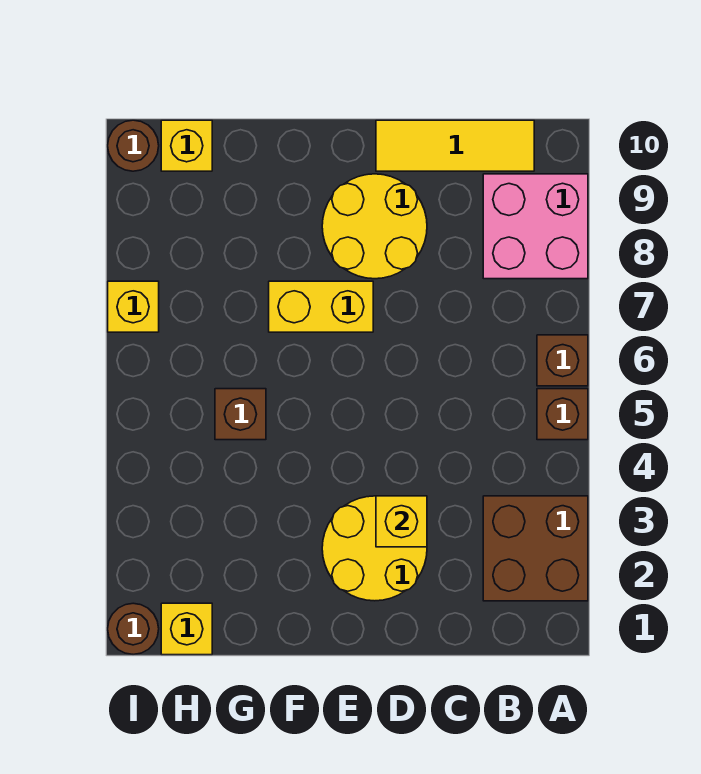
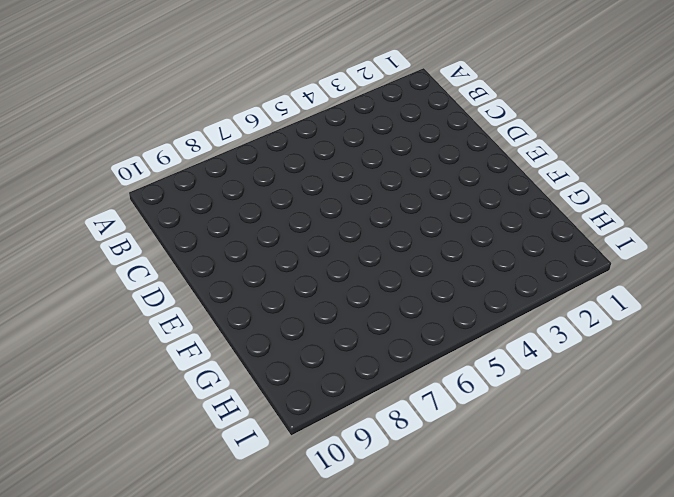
none -> brown brick A2:B3 level 1
none -> brown brick A5 level 1
none -> brown brick A6 level 1

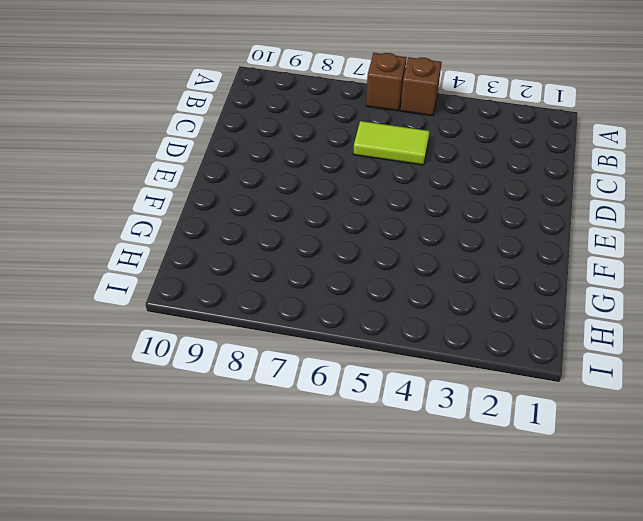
lime tile C5:C6 level 1 -> none
none -> brown brick A2:B3 level 1
none -> pink brick A8:B9 level 1
none -> yellow tile B10:D10 level 1

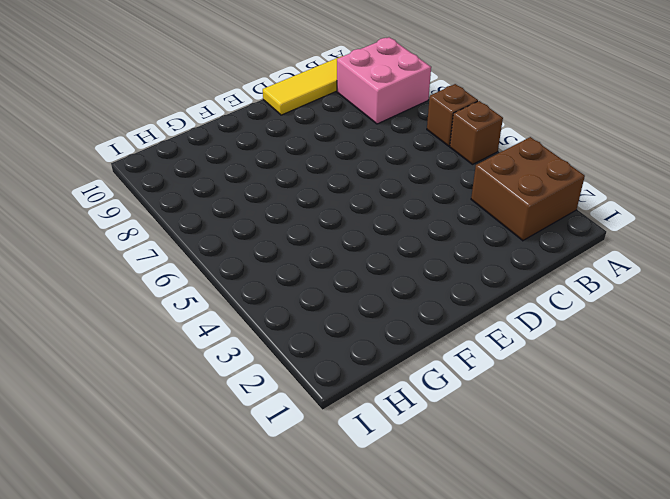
none -> yellow round brick D2:E3 level 1
none -> yellow round brick D8:E9 level 1
none -> yellow brick E7:F7 level 1

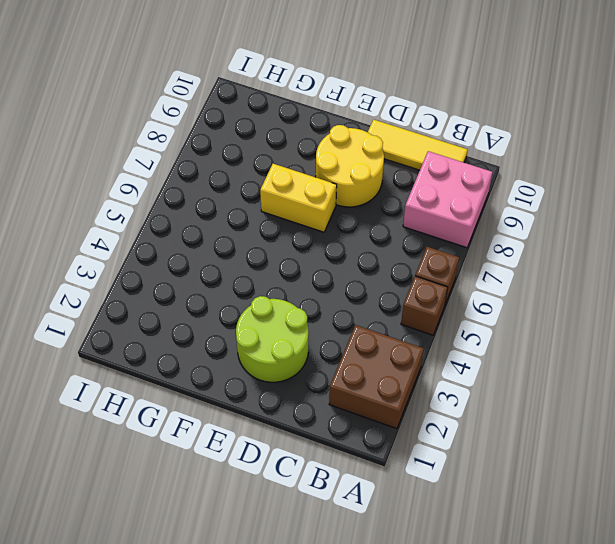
lime round brick D2:E3 level 1 -> yellow round brick D2:E3 level 1
none -> brown brick G5 level 1
none -> yellow brick H1 level 1
none -> yellow brick H10 level 1

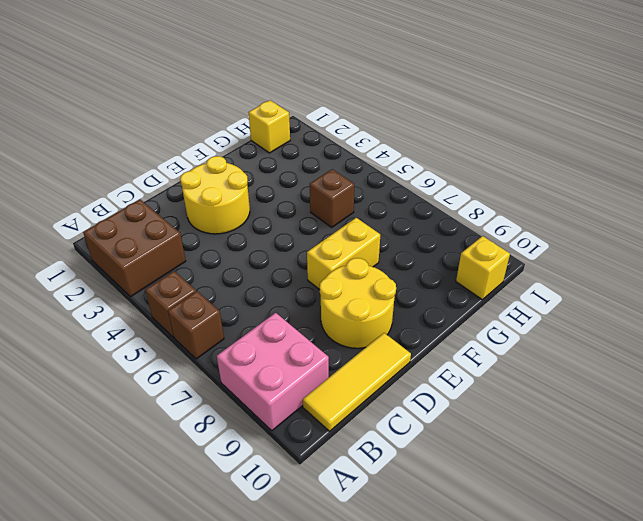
none -> brown round brick I1 level 1
none -> yellow brick I7 level 1
none -> brown round brick I10 level 1

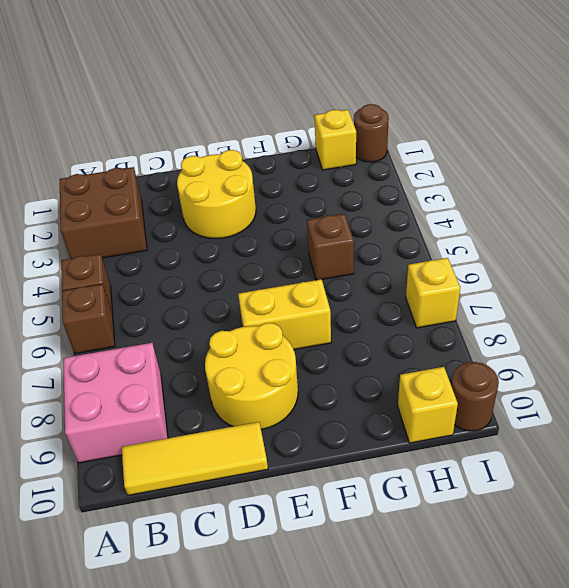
none -> yellow brick D3 level 2

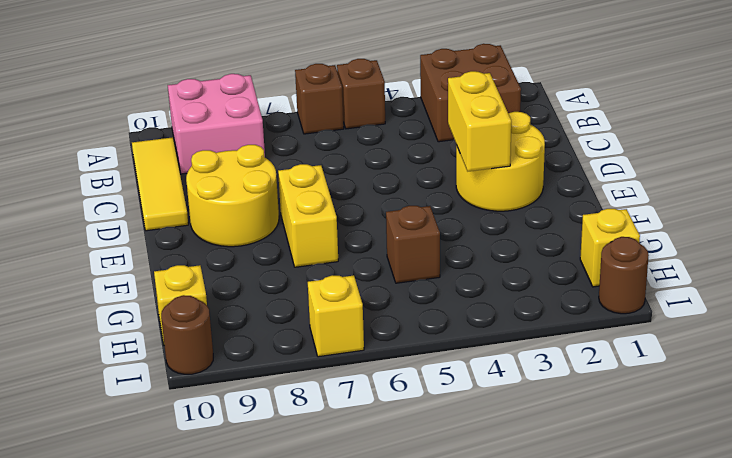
yellow brick D3:E3 level 2 -> yellow brick D3 level 2

